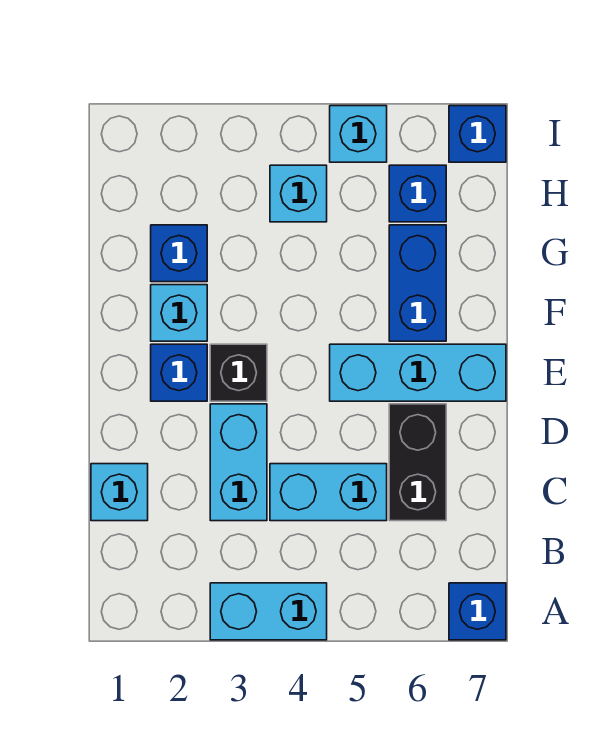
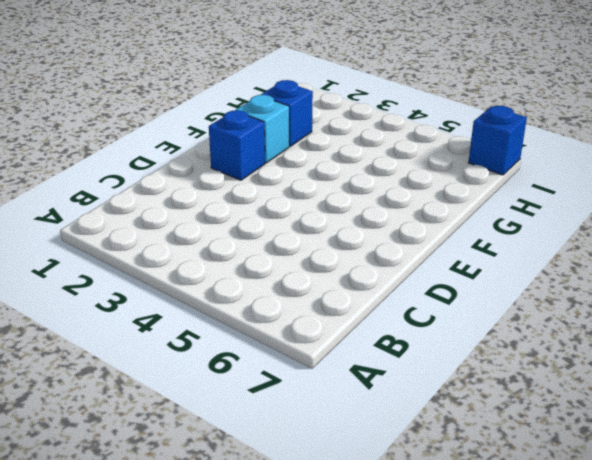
none -> cyan brick A3:A4 level 1
none -> blue brick A7 level 1
none -> cyan brick C1 level 1

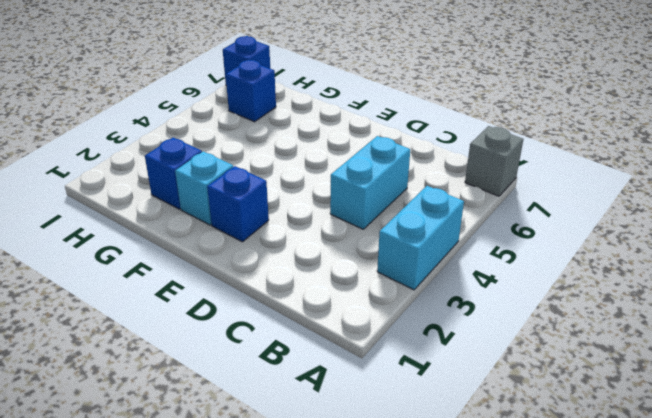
grey brick A7 level 1 -> blue brick A7 level 1
none -> cyan brick C1 level 1
none -> cyan brick C3:D3 level 1
none -> black brick C6:D6 level 1

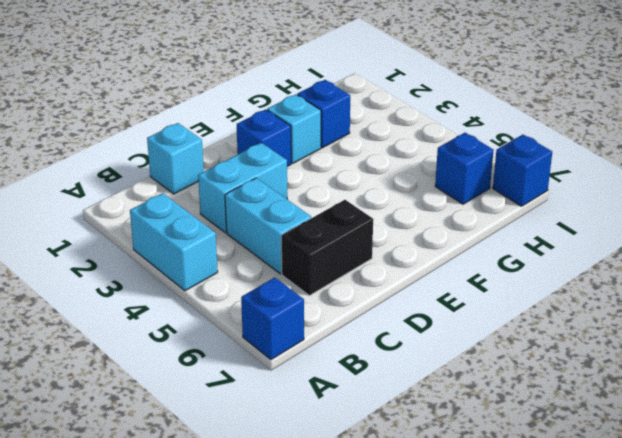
none -> black brick E3 level 1
none -> cyan brick E5:E7 level 1
none -> blue brick F6:G6 level 1

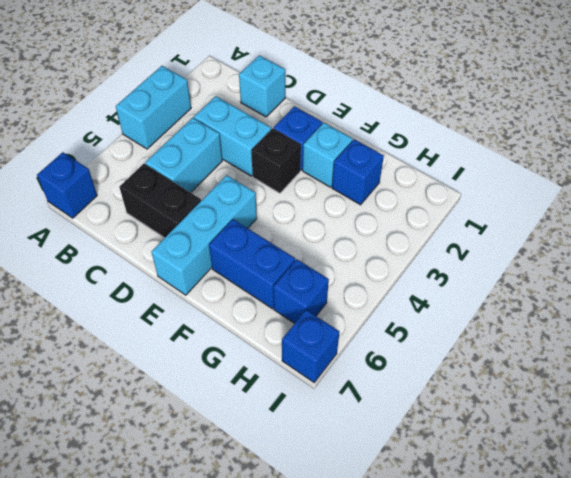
none -> cyan brick H4 level 1
none -> cyan brick I5 level 1

